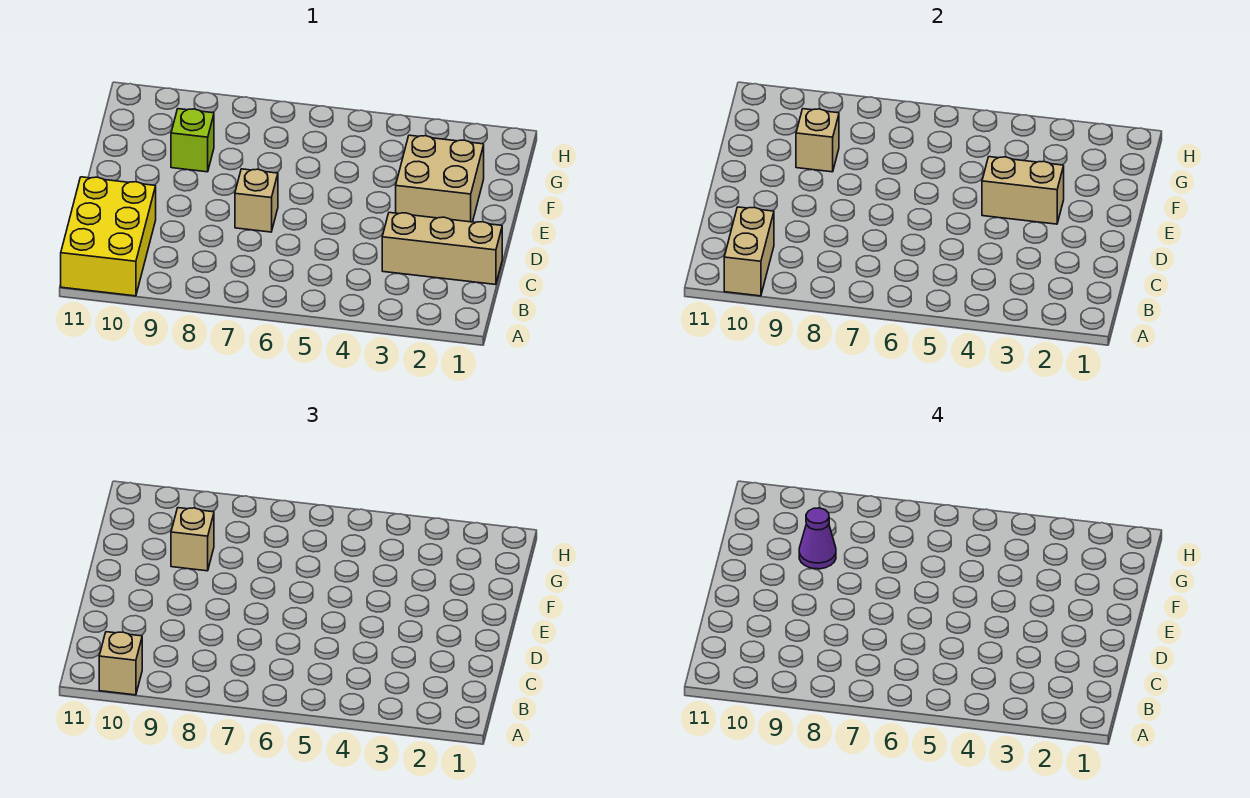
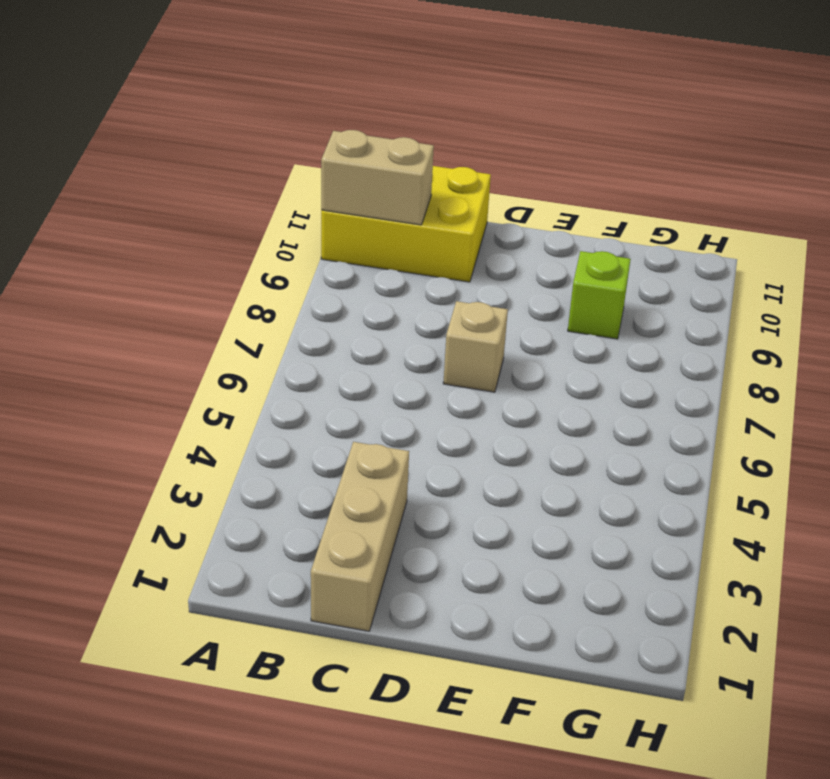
none -> tan brick E2:F3 level 1
none -> tan brick E3:E4 level 2

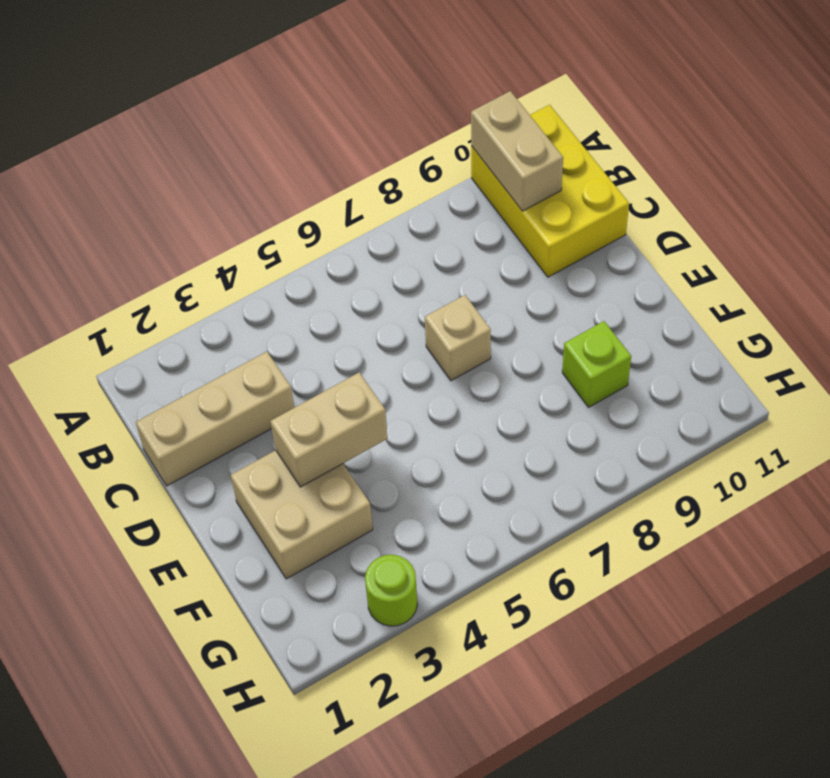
lime round brick H3 level 1 -> none
none -> tan brick F9 level 2
none -> tan brick A10 level 3

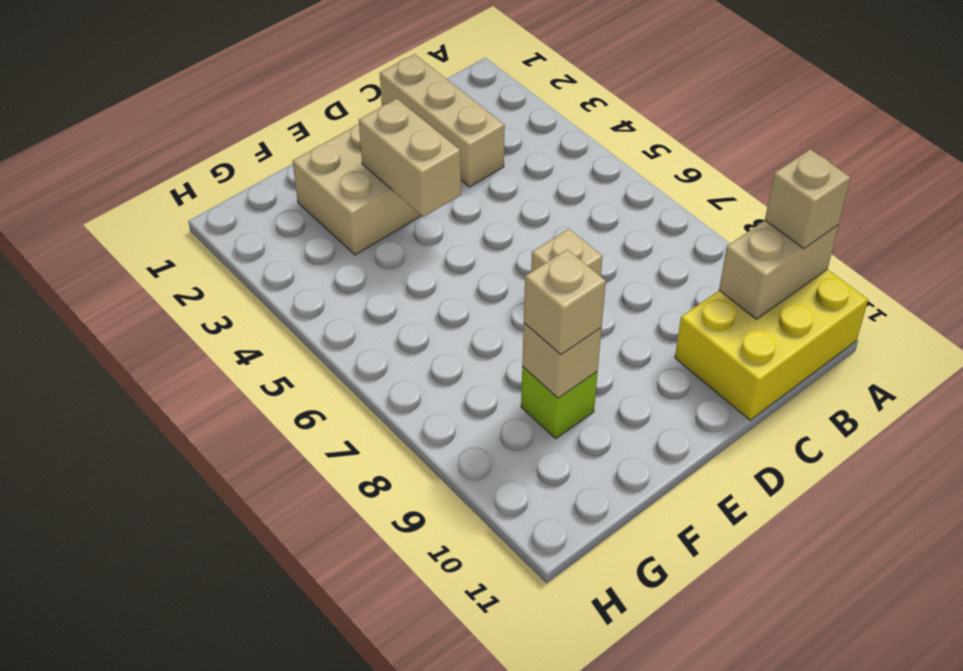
none -> purple cone F9 level 4

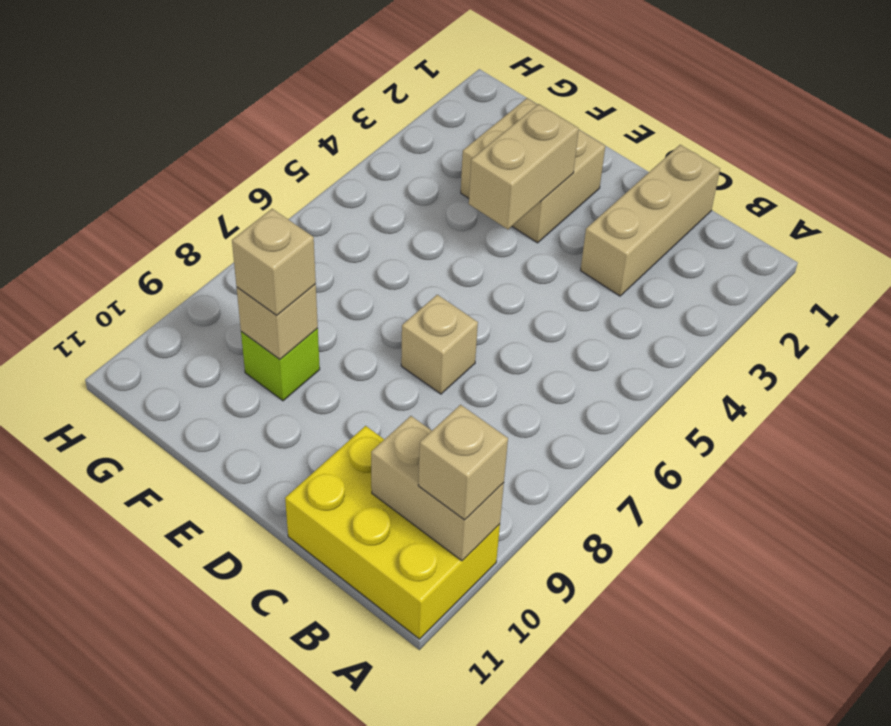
none -> purple cone F9 level 4

